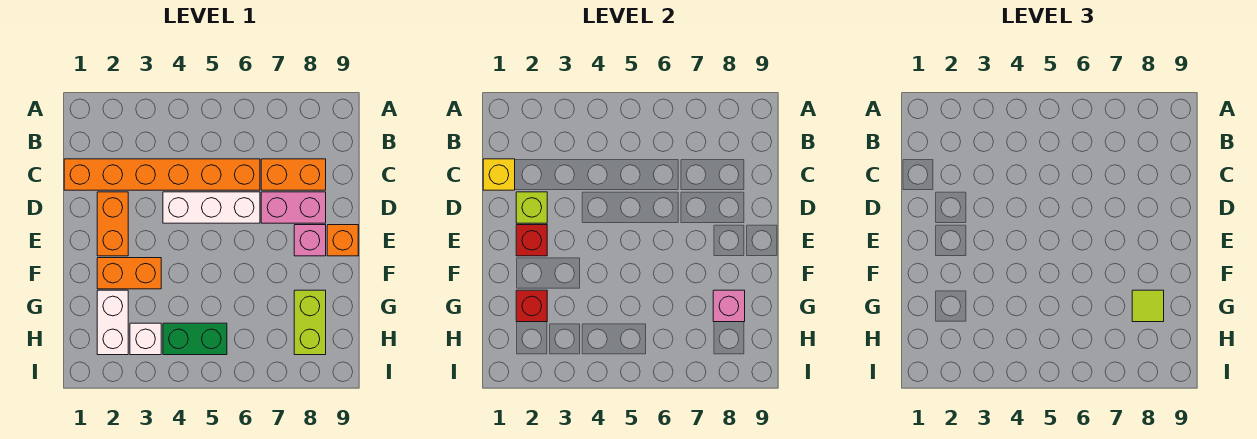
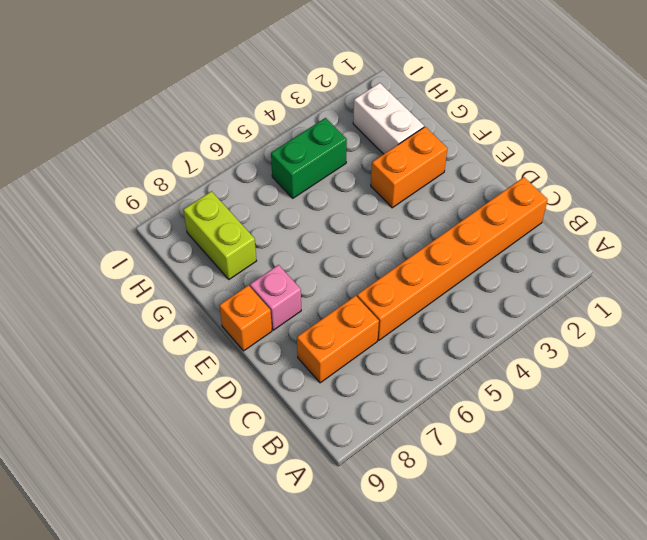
none -> orange brick D2:E2 level 1
none -> white brick D4:D6 level 1
none -> pink brick D7:D8 level 1

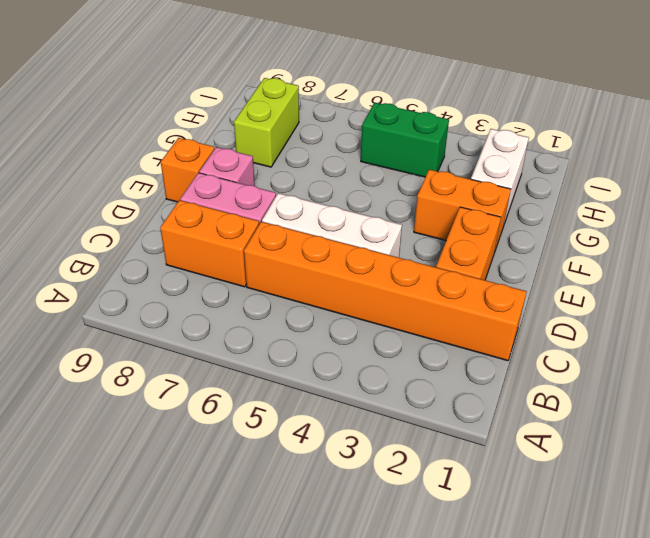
none -> white brick H3 level 1
none -> yellow brick C1 level 2
none -> lime brick D2 level 2

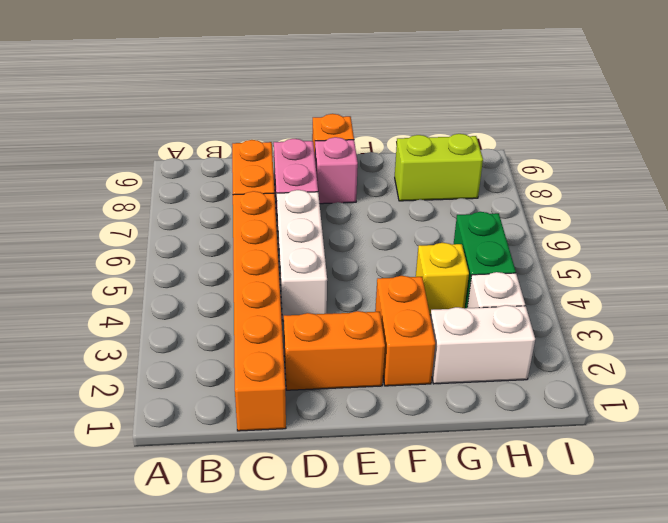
yellow brick G4 level 1 -> yellow brick C1 level 2
none -> lime brick D2 level 2
none -> red brick E2 level 2
none -> red brick G2 level 2

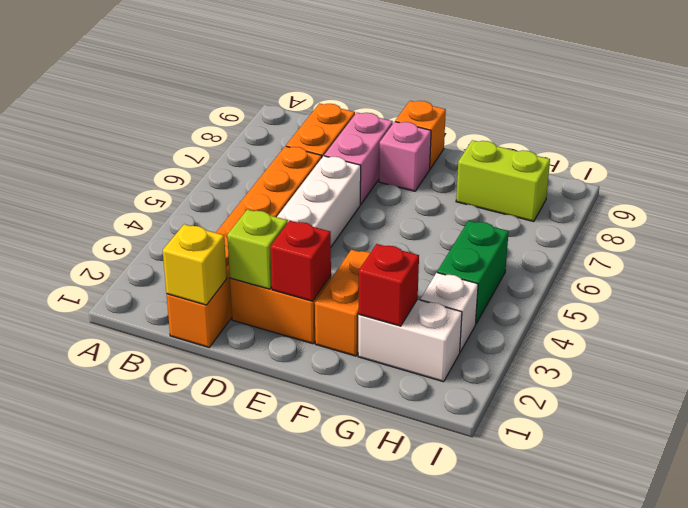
none -> pink brick G8 level 2
none -> lime tile G8 level 3

